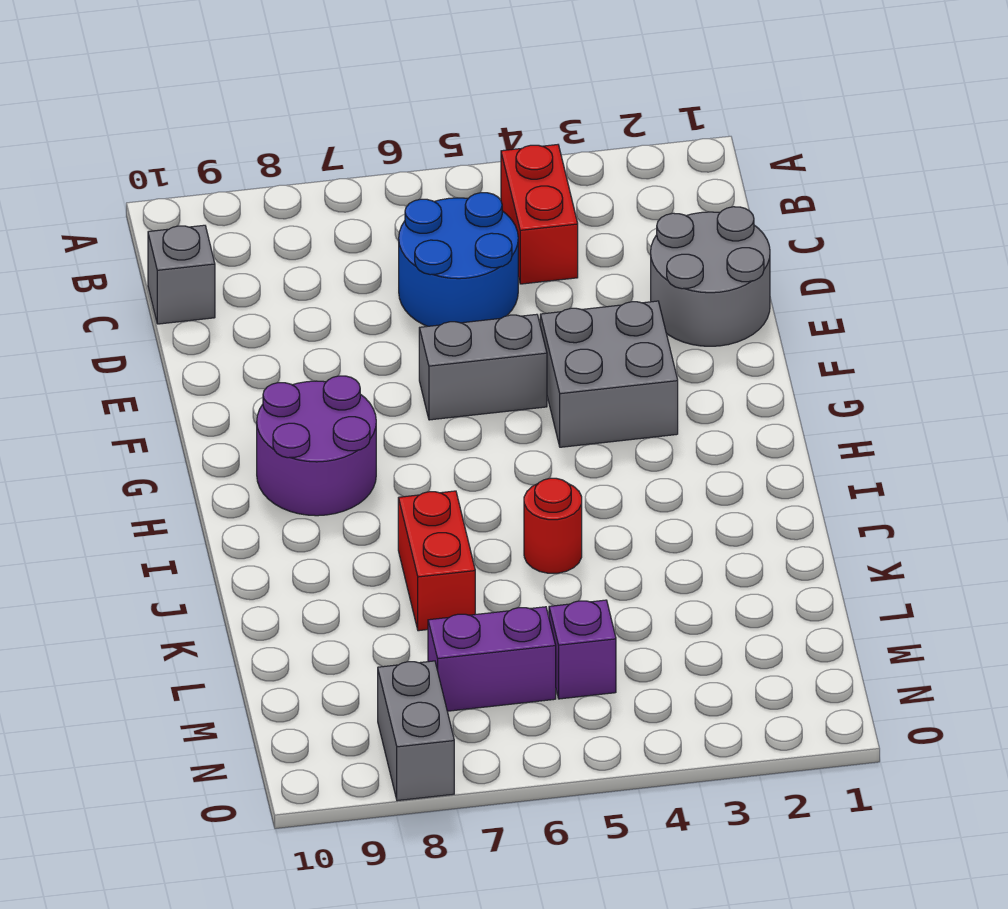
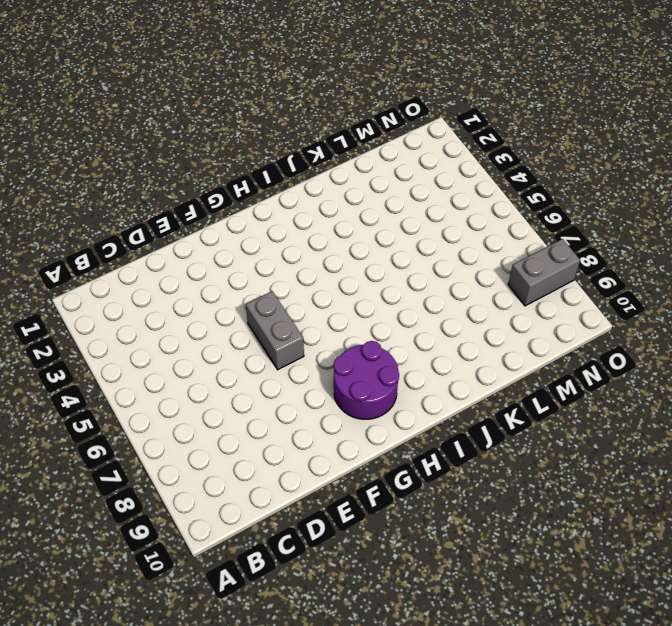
none -> red brick B4:C4 level 1
none -> blue round brick C5:D6 level 1
none -> grey brick C10 level 1

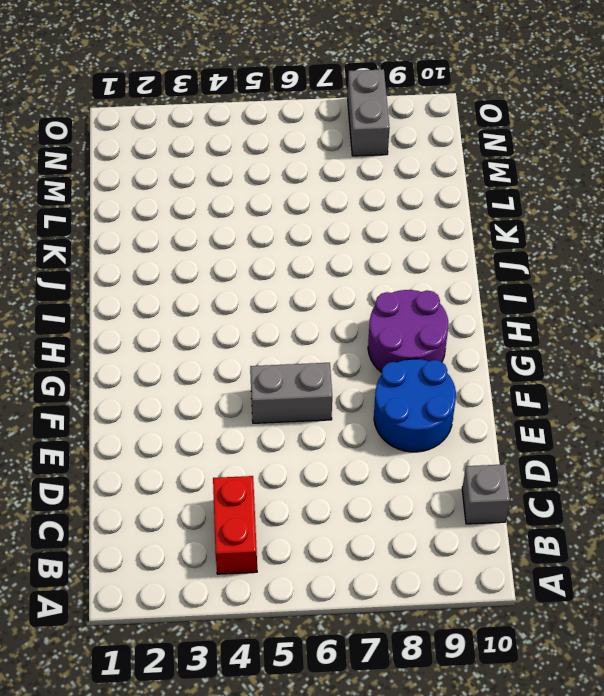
blue round brick E8:F9 level 1 -> blue round brick C5:D6 level 1
none -> grey round brick D1:E2 level 1
none -> grey brick F3:G4 level 1
none -> red round brick J5 level 1

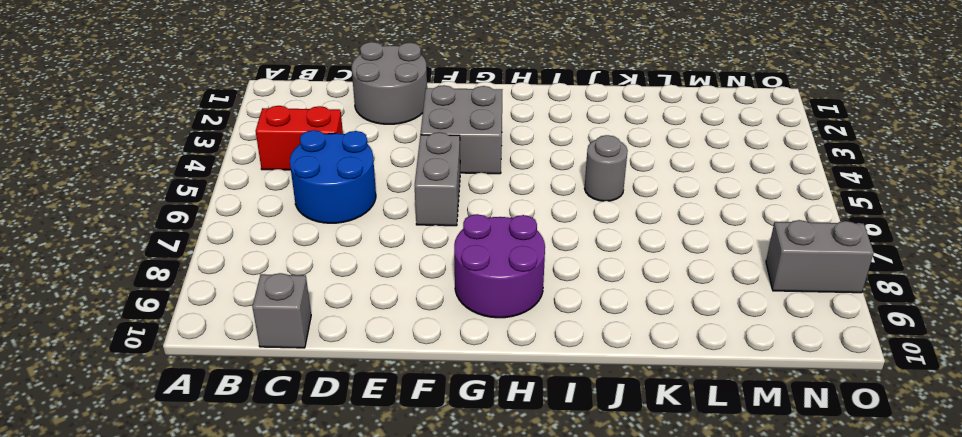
grey round brick J5 level 1 -> red round brick J5 level 1
none -> red brick J7:K7 level 1
none -> purple brick M5 level 1
none -> purple brick M6:M7 level 1

